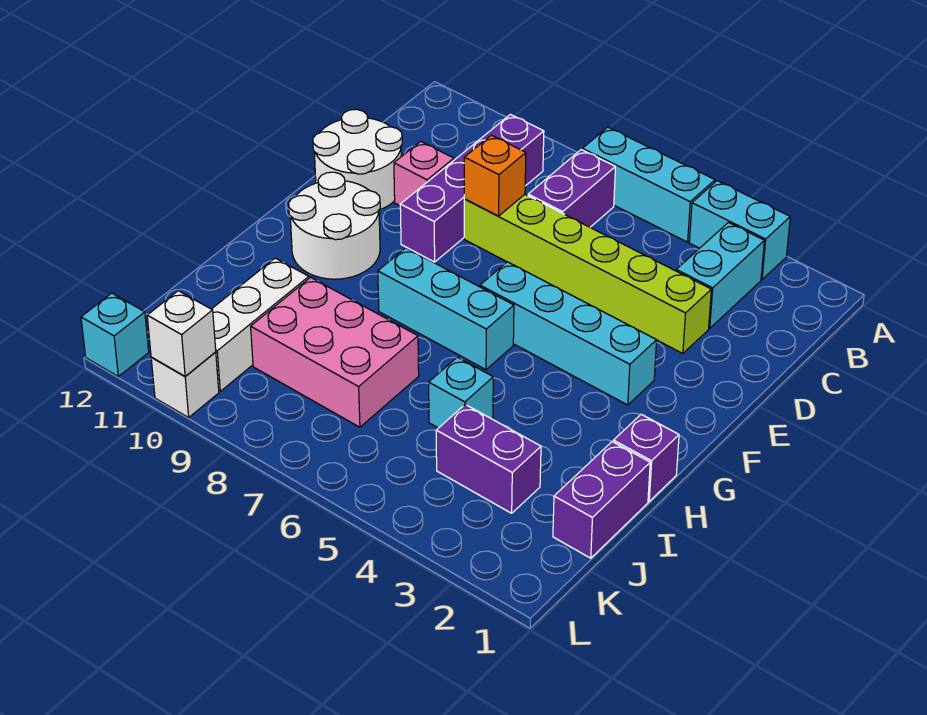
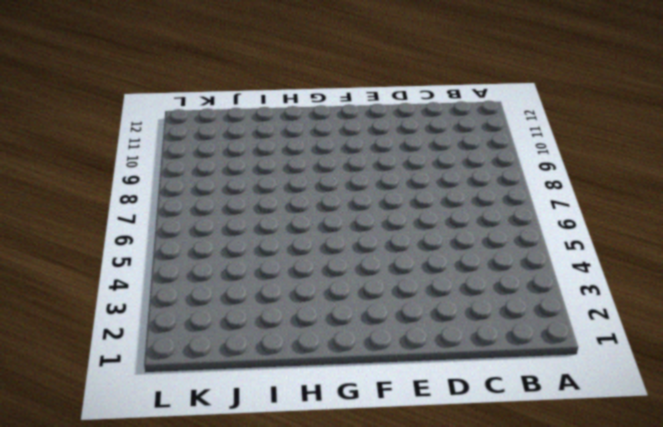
none -> cyan brick A3:A4 level 1
none -> cyan brick A5:A7 level 1
none -> cyan brick B3:C3 level 1

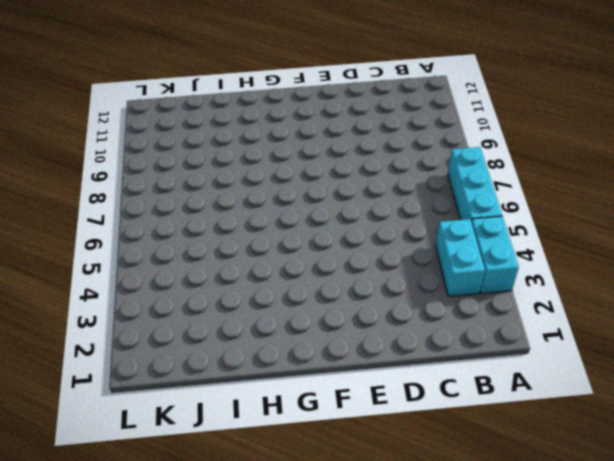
cyan brick B3:B4 level 1 -> cyan brick B3:C3 level 1
none -> purple brick B7:C7 level 1
none -> purple brick B9:E9 level 1
none -> lime brick D3:D8 level 1

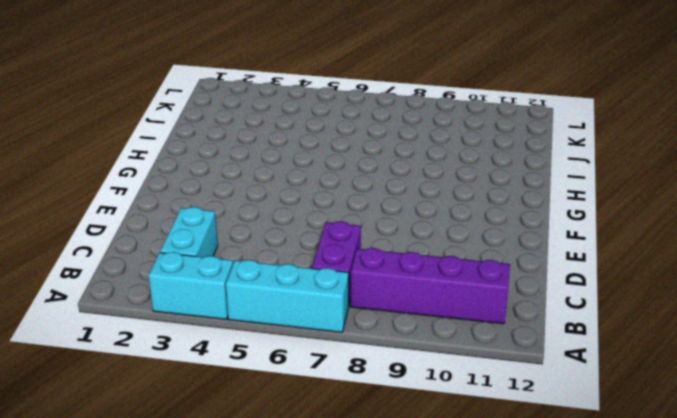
purple brick B8:B11 level 1 -> purple brick B9:E9 level 1
none -> lime brick D3:D8 level 1
none -> pink brick D10 level 1
none -> white round brick D11:E12 level 1

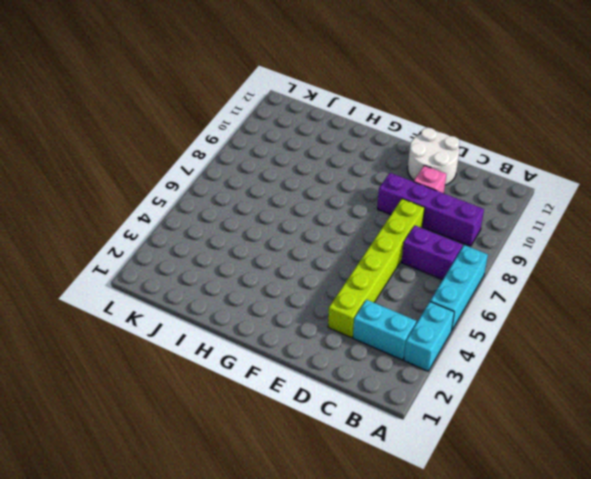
none -> cyan brick F3:F6 level 1
none -> white round brick F10:G11 level 1
none -> cyan brick G6:G8 level 1

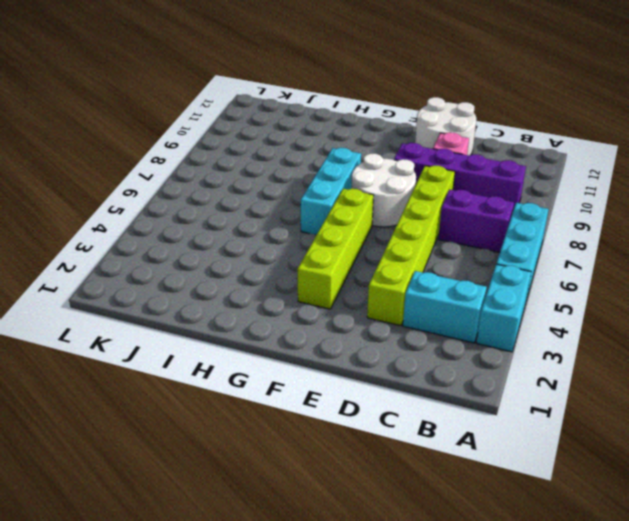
white round brick E7:F8 level 1 -> white round brick F10:G11 level 1
lime brick F3:F6 level 1 -> cyan brick F3:F6 level 1
none -> purple brick H1 level 1
none -> purple brick I1:J1 level 1
none -> cyan brick I5 level 1

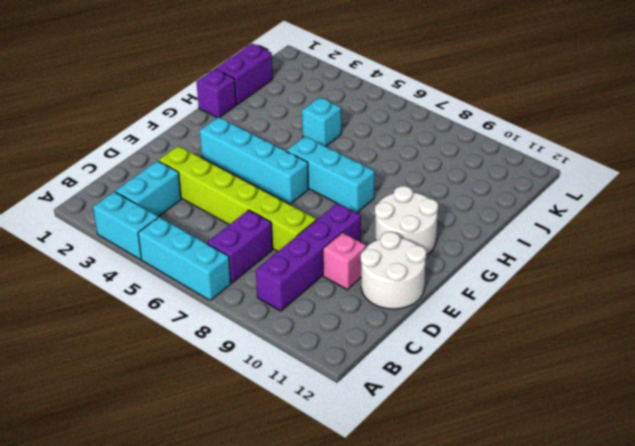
none -> pink brick I7:J9 level 1
none -> white brick I10:K10 level 1
none -> purple brick J3:J4 level 1

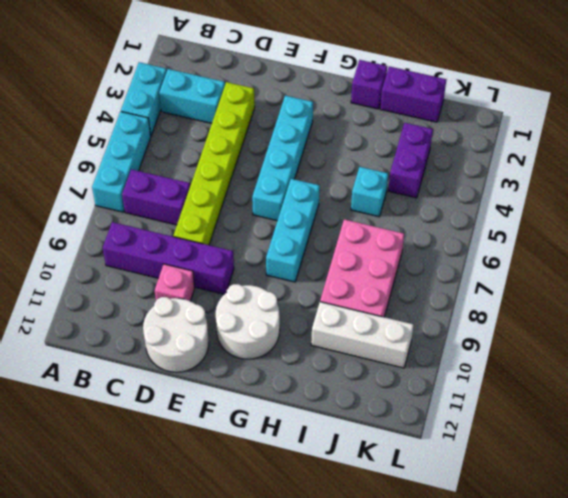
none -> white brick L10 level 1
none -> cyan brick L12 level 1
none -> orange brick D8 level 2

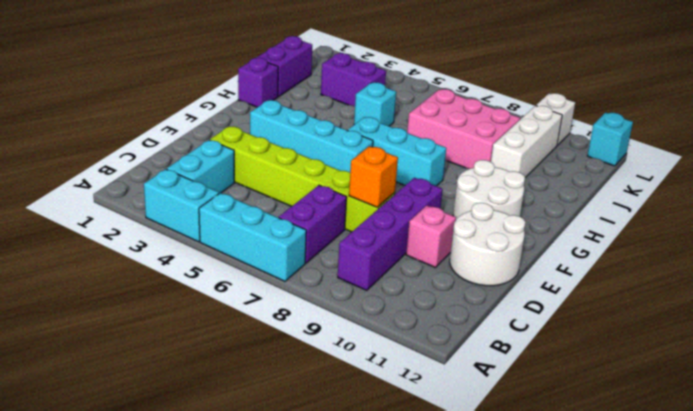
none -> white brick L10 level 2

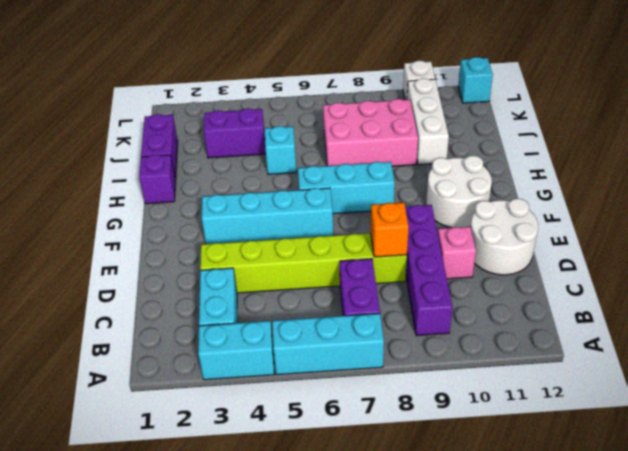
none -> white brick L10 level 2

